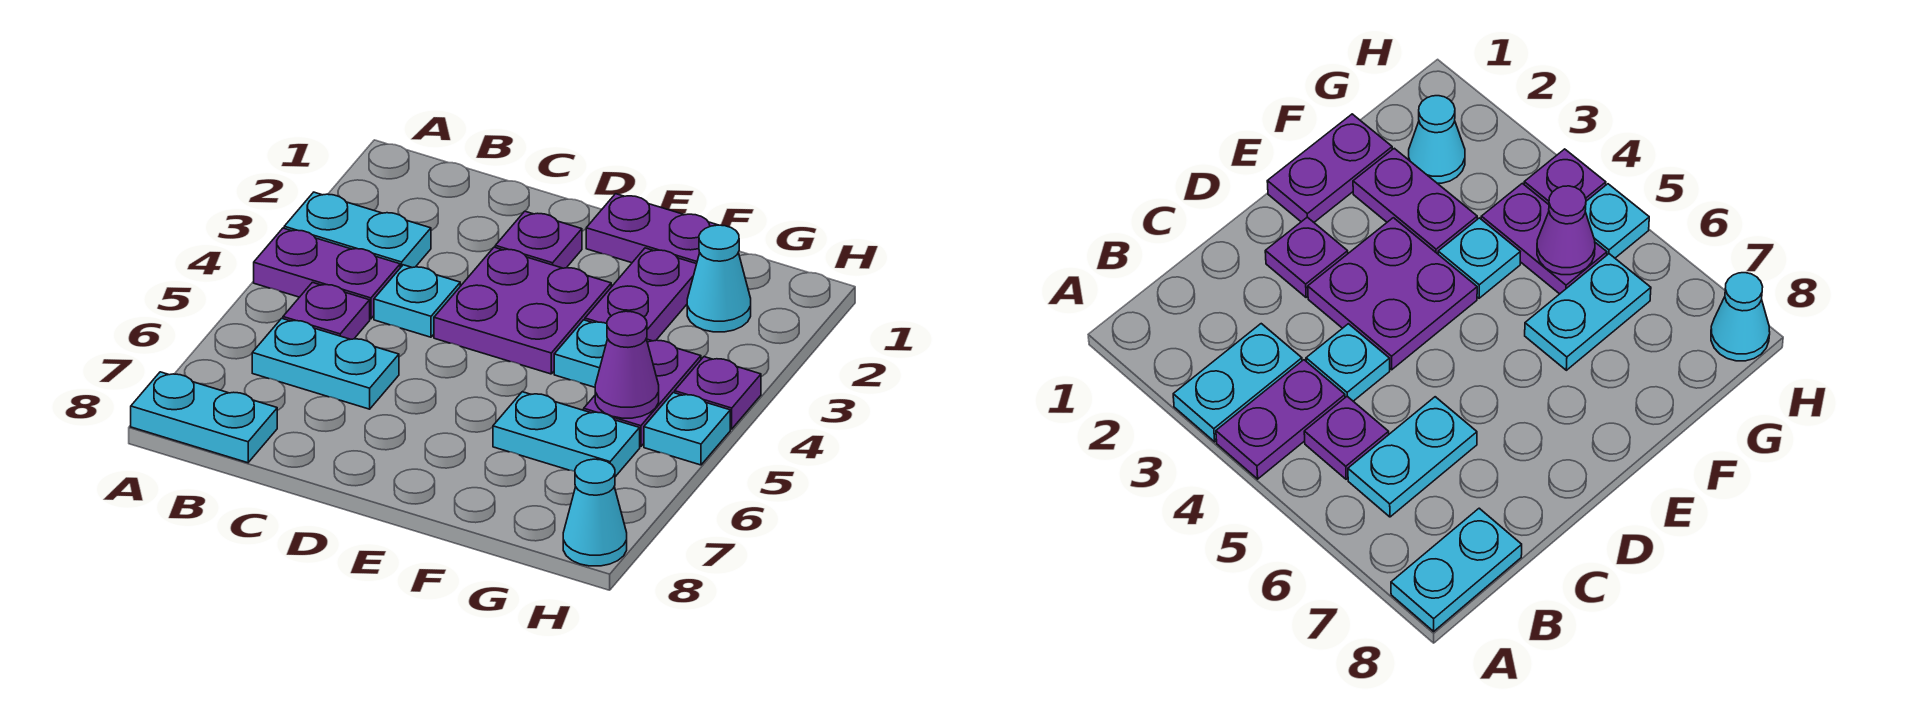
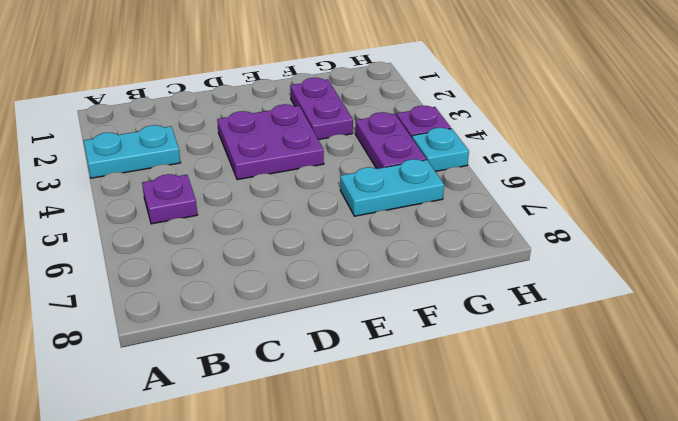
none -> purple plate A4:B4 level 1
none -> cyan plate A8:B8 level 1
none -> cyan plate B6:C6 level 1

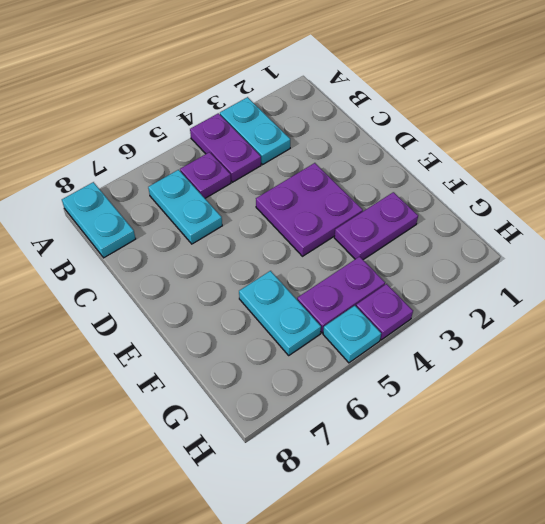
none -> cyan plate C4 level 1
none -> purple plate D2 level 1
none -> purple plate E1:F1 level 1

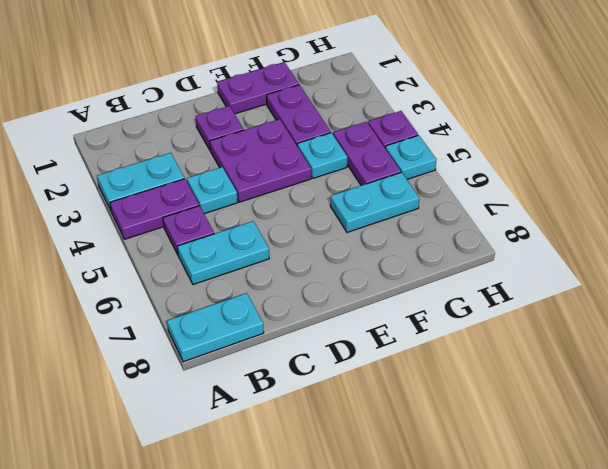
none -> cyan cone G2 level 1
none -> cyan cone H8 level 1
none -> purple cone G5 level 2

